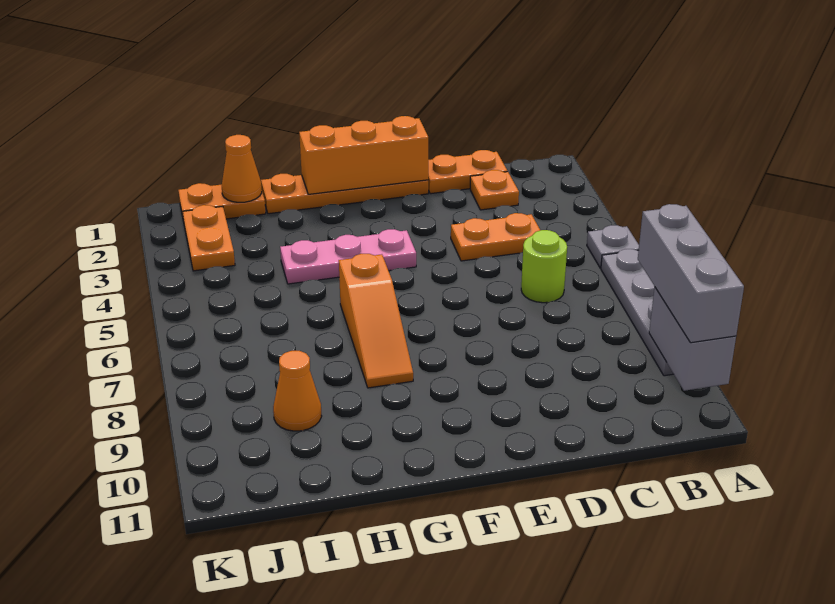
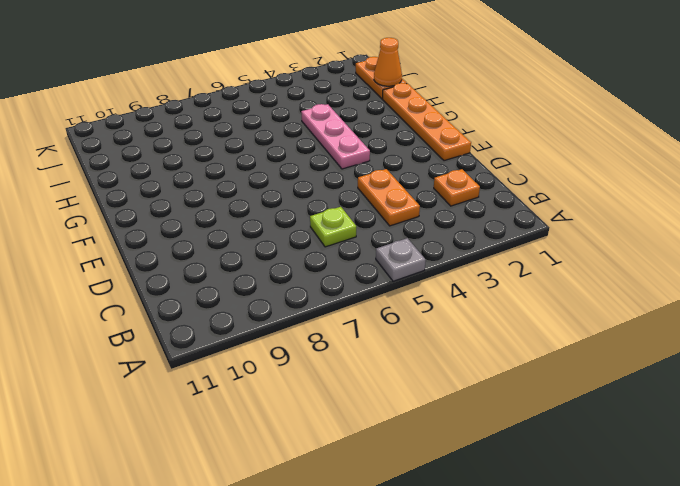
lime plate C6 level 1 -> lime round brick C6 level 1
none -> grey plate A6:A9 level 1
none -> orange plate C1:D1 level 1
none -> orange slope G6:G8 level 1 top 6

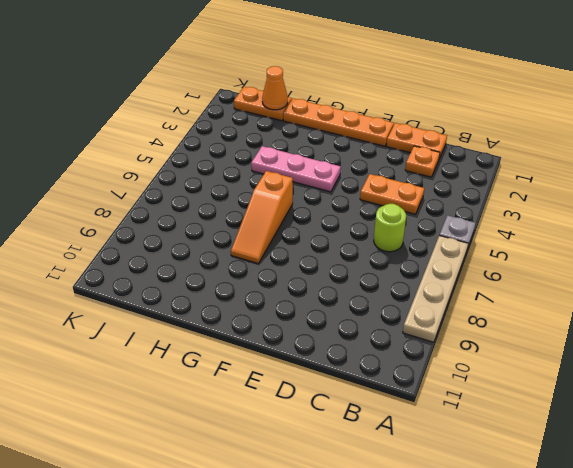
tan plate A6:A9 level 1 -> grey plate A6:A9 level 1
none -> orange cone I9 level 1
none -> orange plate J2:J3 level 1
none -> grey brick A9:A10 level 2

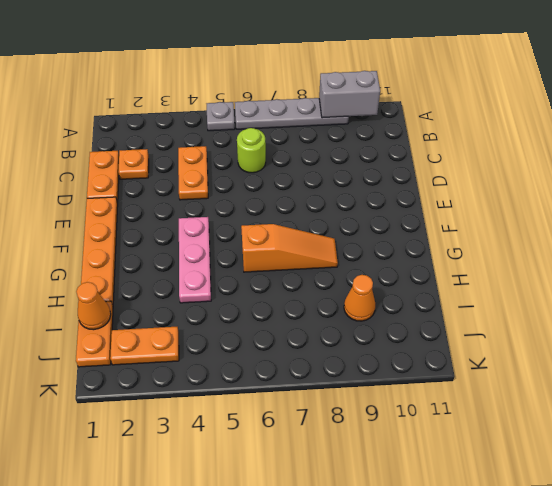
none -> orange brick E1:G1 level 2
none -> grey brick A8:A10 level 3

